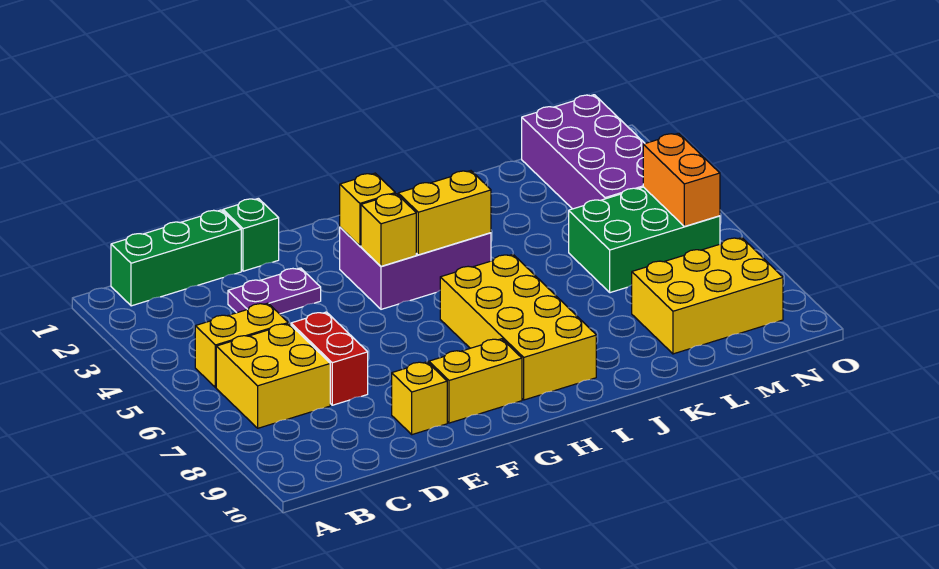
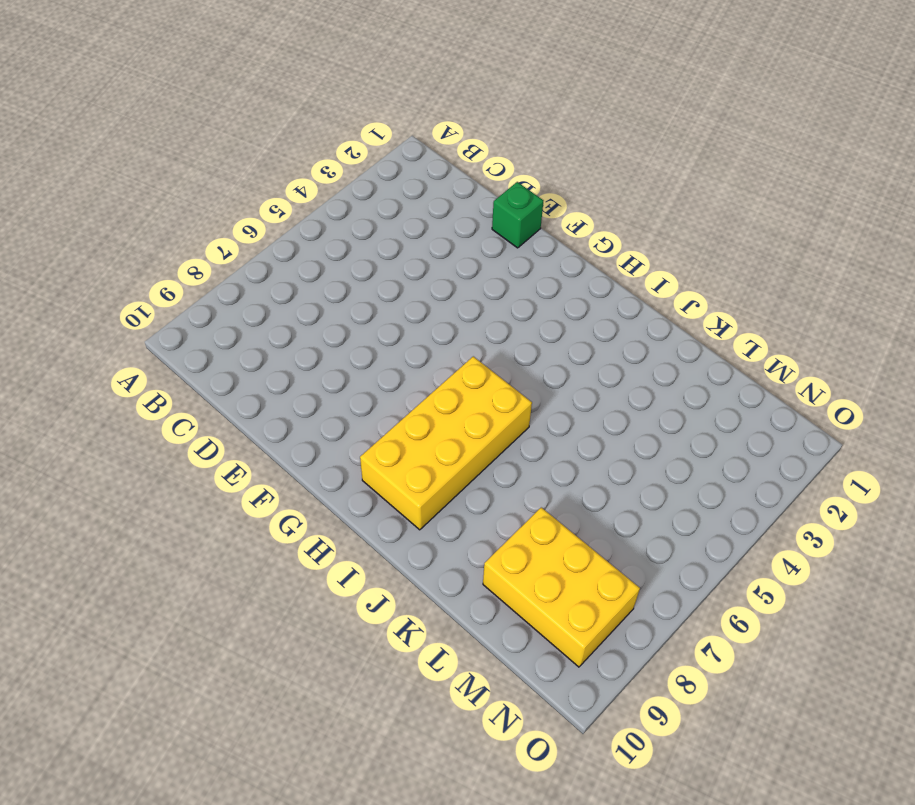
none -> green brick B1:D1 level 1
none -> yellow brick B5:C5 level 1
none -> yellow brick B6:C7 level 1

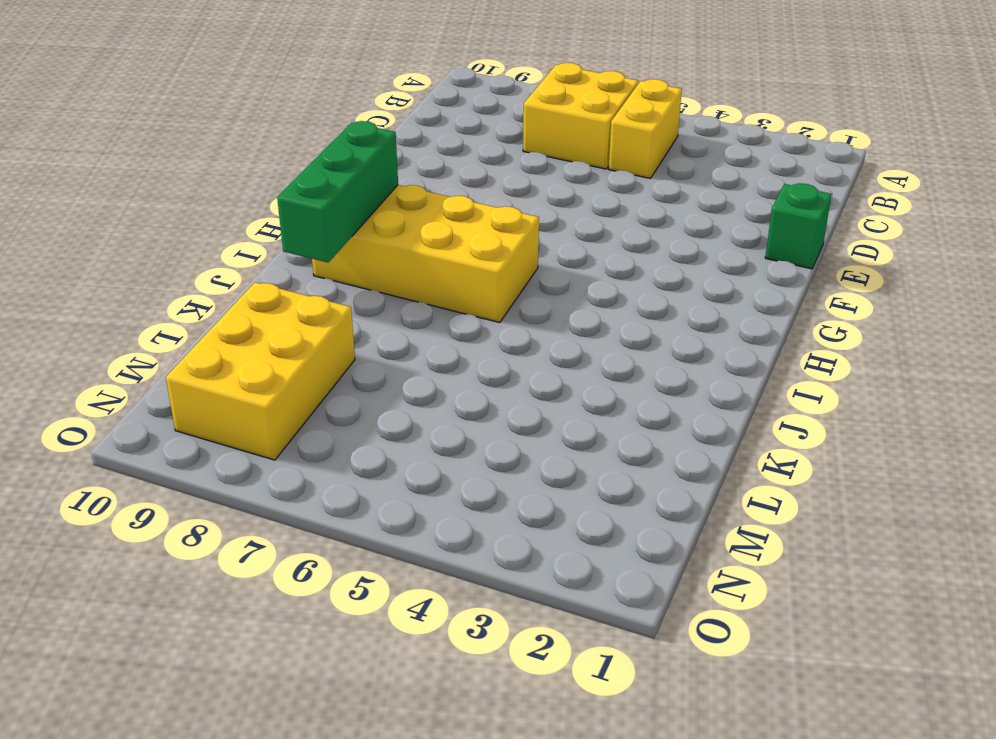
green brick H9:J9 level 2 -> green brick B1:D1 level 1
none -> purple plate D3:E3 level 1
none -> red brick D6:D7 level 1
none -> yellow brick E9 level 1

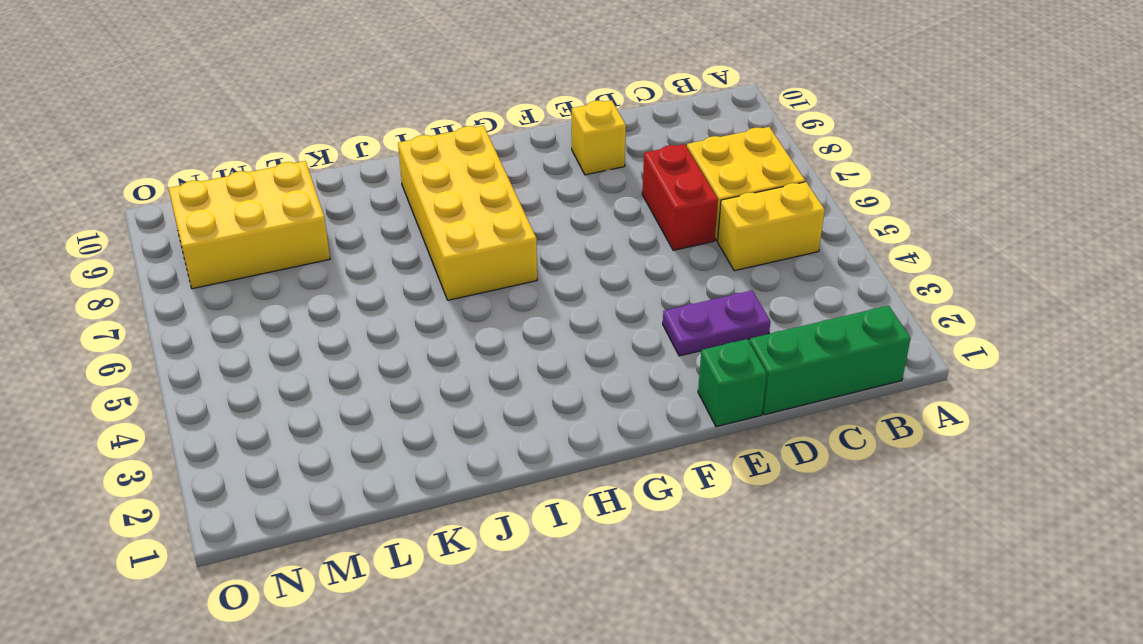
none -> yellow brick F9:G9 level 1
none -> purple brick G3:I4 level 1
none -> green brick L5:N6 level 1

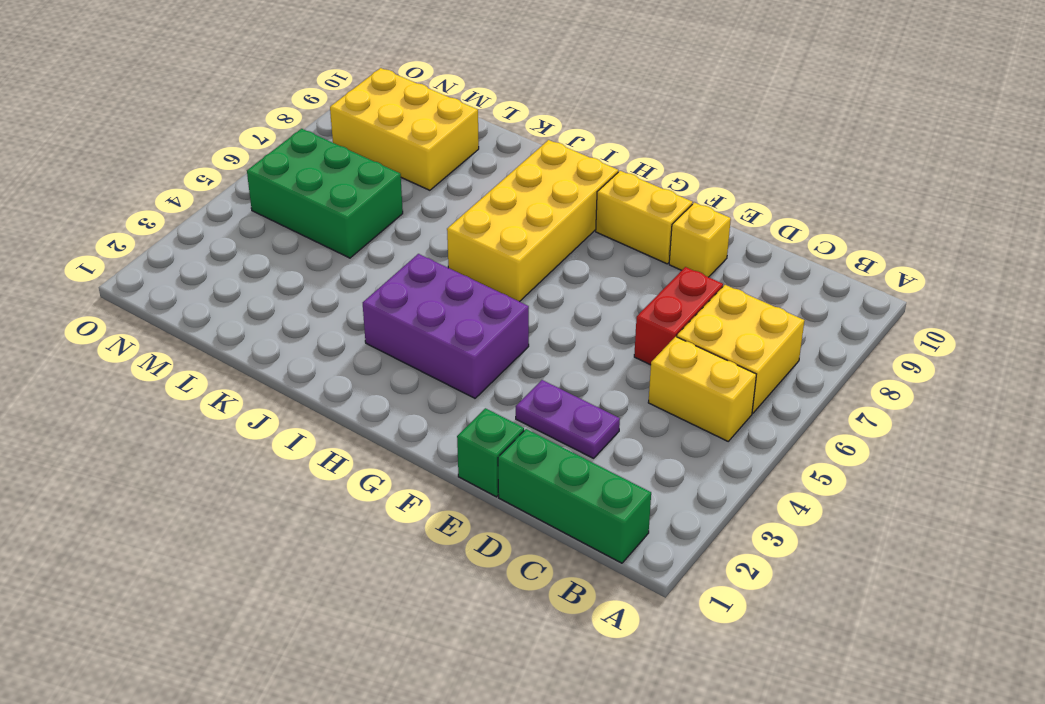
none -> purple brick M1:N4 level 1
none -> yellow brick G3 level 2
none -> yellow brick G4 level 2

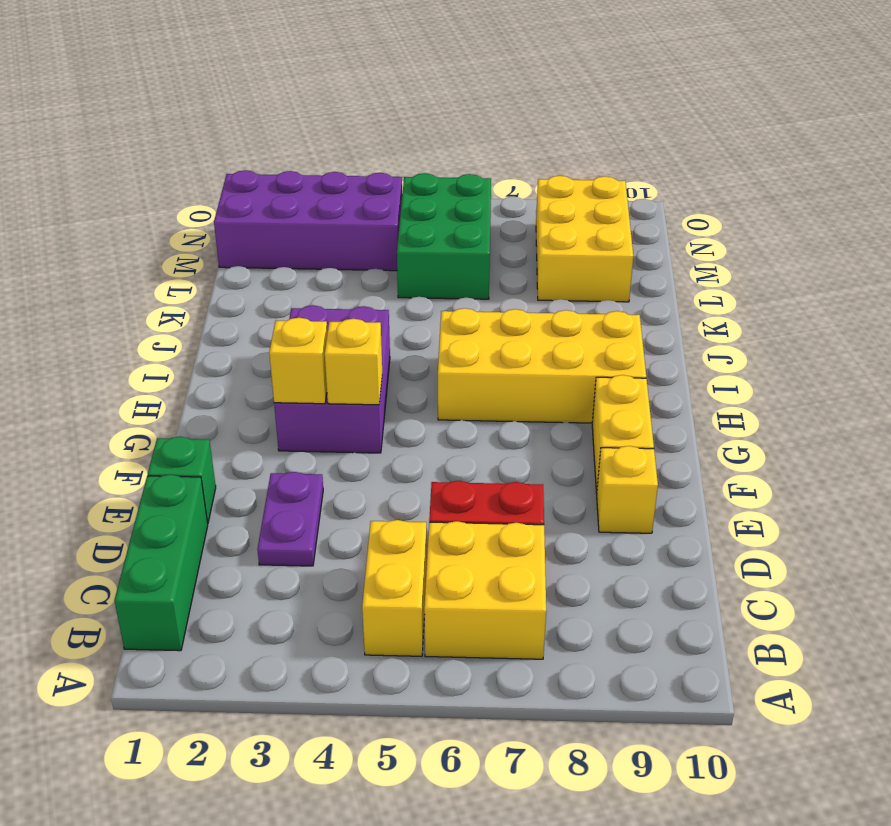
none -> yellow brick H4:I4 level 2
none -> orange brick N5:N6 level 2

